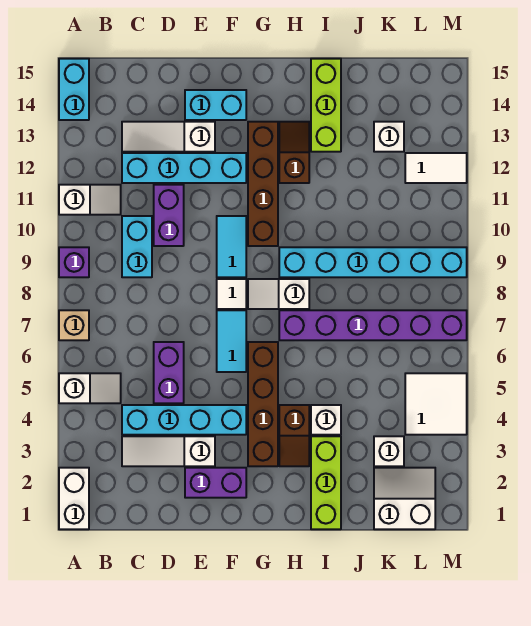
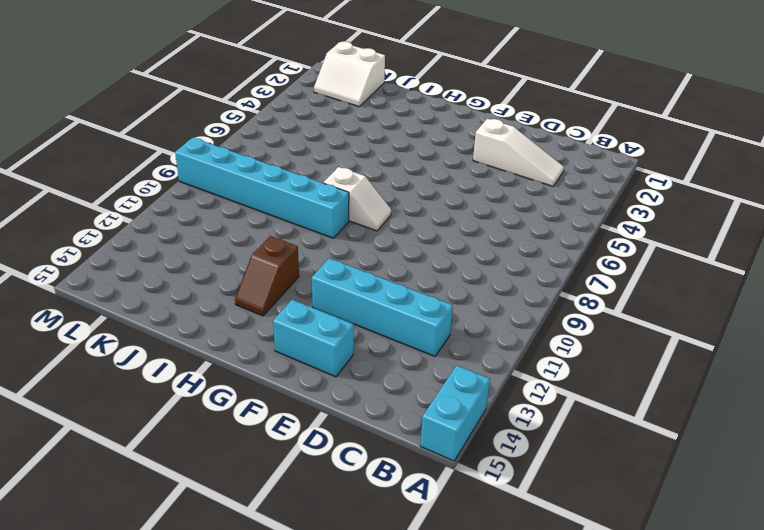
none -> white brick A1:A2 level 1
none -> white slope A5:B5 level 1 top A
none -> tan brick A7 level 1
none -> purple brick A9 level 1

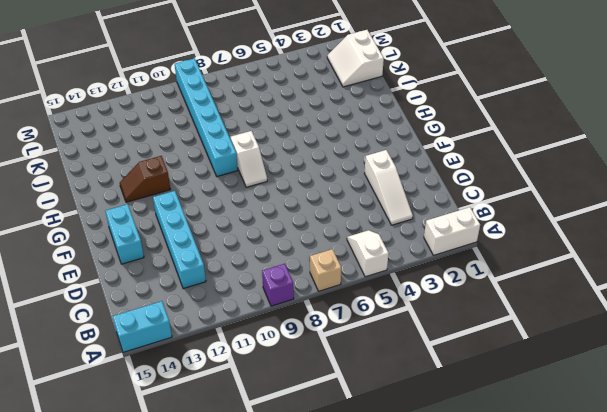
none -> white slope A11:B11 level 1 top A
none -> cyan brick C4:F4 level 1
none -> cyan brick C9:C10 level 1
none -> white slope C13:E13 level 1 top E

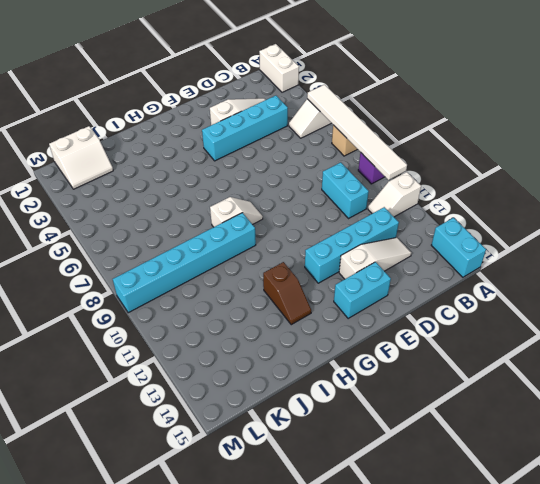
white tile A5:A10 level 2 -> none
none -> purple brick D5:D6 level 1
none -> purple brick D10:D11 level 1
none -> purple brick E2:F2 level 1
none -> cyan tile F6:F7 level 1

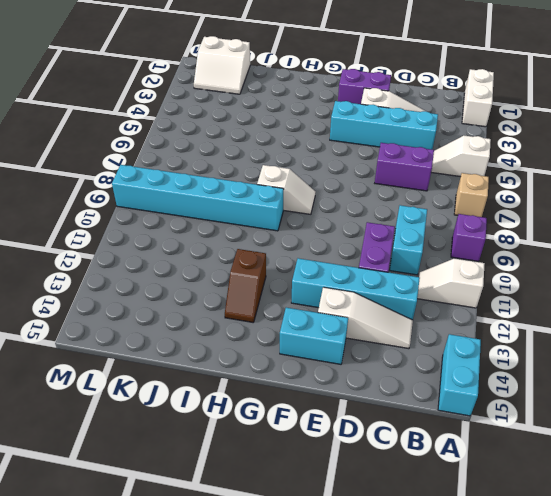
purple brick C6:D6 level 1 -> purple brick D5:D6 level 1
none -> cyan tile F6:F7 level 1
none -> white tile F8 level 1
none -> cyan tile F9:F10 level 1
none -> brown brick G3:G6 level 1

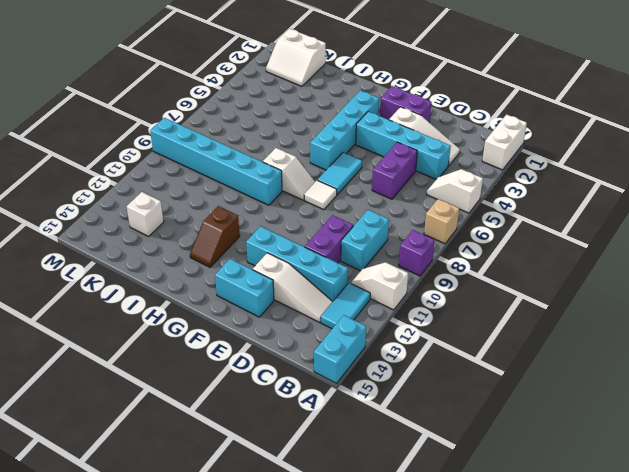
cyan tile B12:B13 level 1 -> cyan tile F9:F10 level 1
cyan brick G3:G6 level 1 -> brown brick G3:G6 level 1
none -> brown brick G10:G13 level 1
none -> brown slope H3:H4 level 1 top 4
none -> purple brick H7:M7 level 1
none -> lime brick I1:I3 level 1

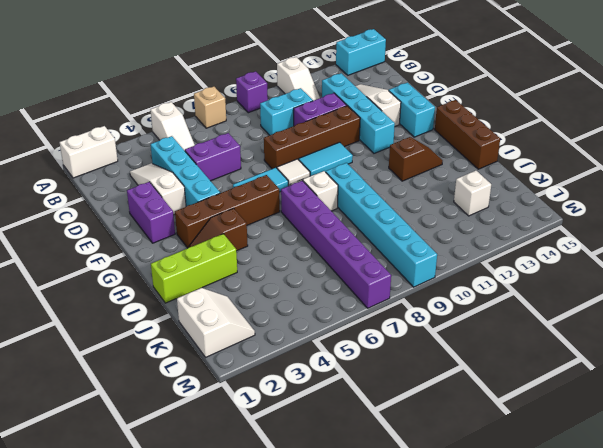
brown brick E8:E11 level 1 -> brown brick G10:G13 level 1
brown brick G15:I15 level 1 -> lime brick I13:I15 level 1
none -> white brick I4 level 1
none -> white brick K3 level 1
none -> white tile L4:M5 level 1
none -> white tile L12:M12 level 1

